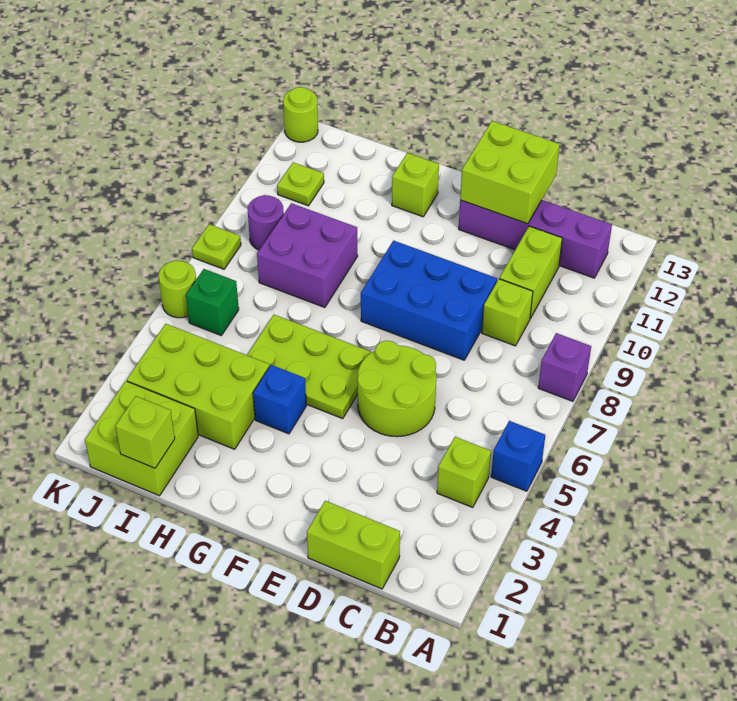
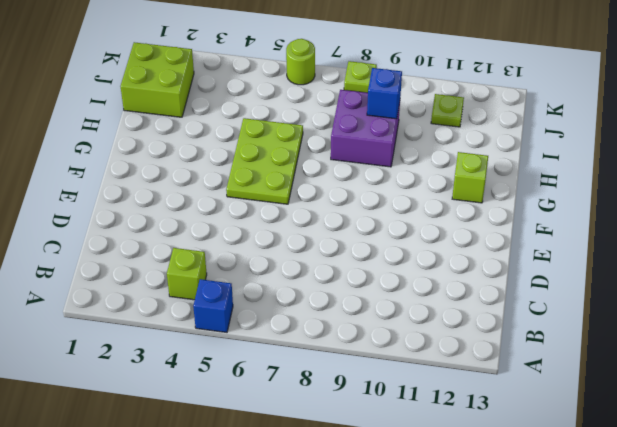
blue brick I9 level 2 -> blue brick G4 level 1
none -> purple brick A8 level 1
none -> purple brick B12:E12 level 1
none -> lime brick C1:D1 level 1

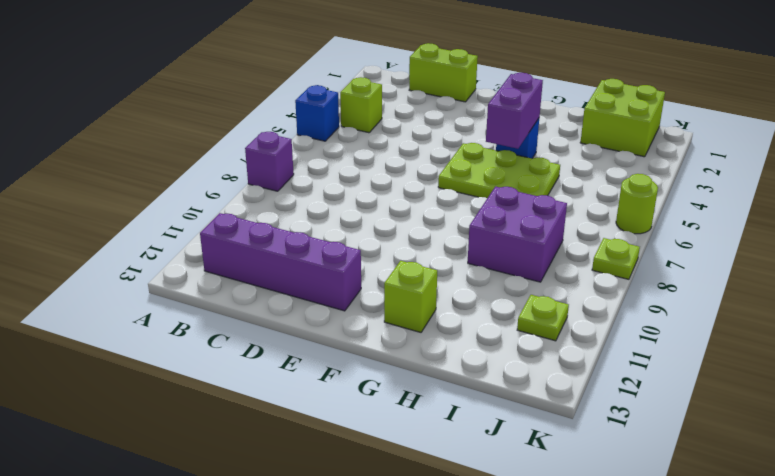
purple brick G4:G5 level 2 -> none
none -> lime brick C9 level 1
none -> lime brick C10:C11 level 1
none -> lime round brick D5:E6 level 1

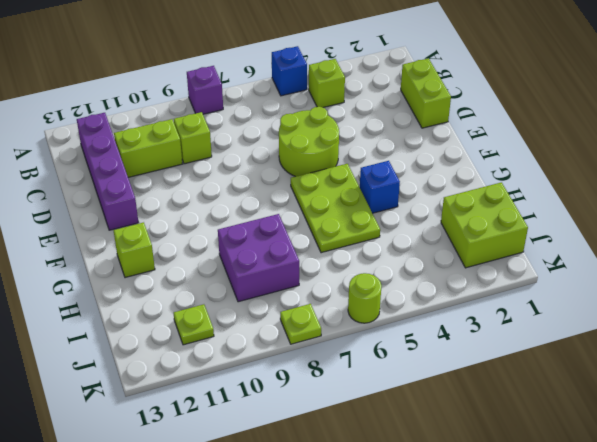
none -> blue brick D8:F9 level 1
none -> lime brick H3:J4 level 1
none -> green brick J6 level 1

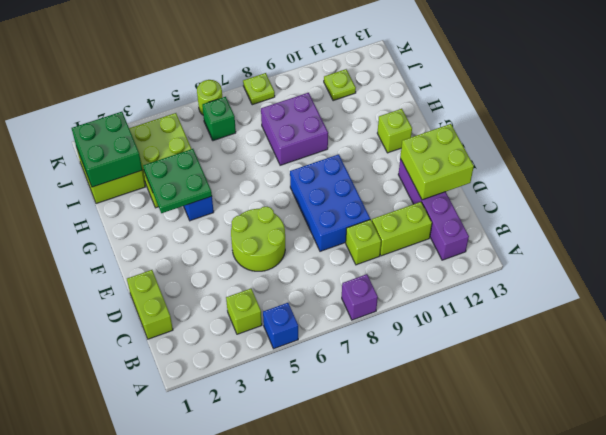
green plate G3:H4 level 2 -> none
green brick I1:J2 level 2 -> lime brick I1 level 2
none -> lime plate F5:H6 level 1
none -> purple round brick J9 level 1
none -> lime round brick K13 level 1

